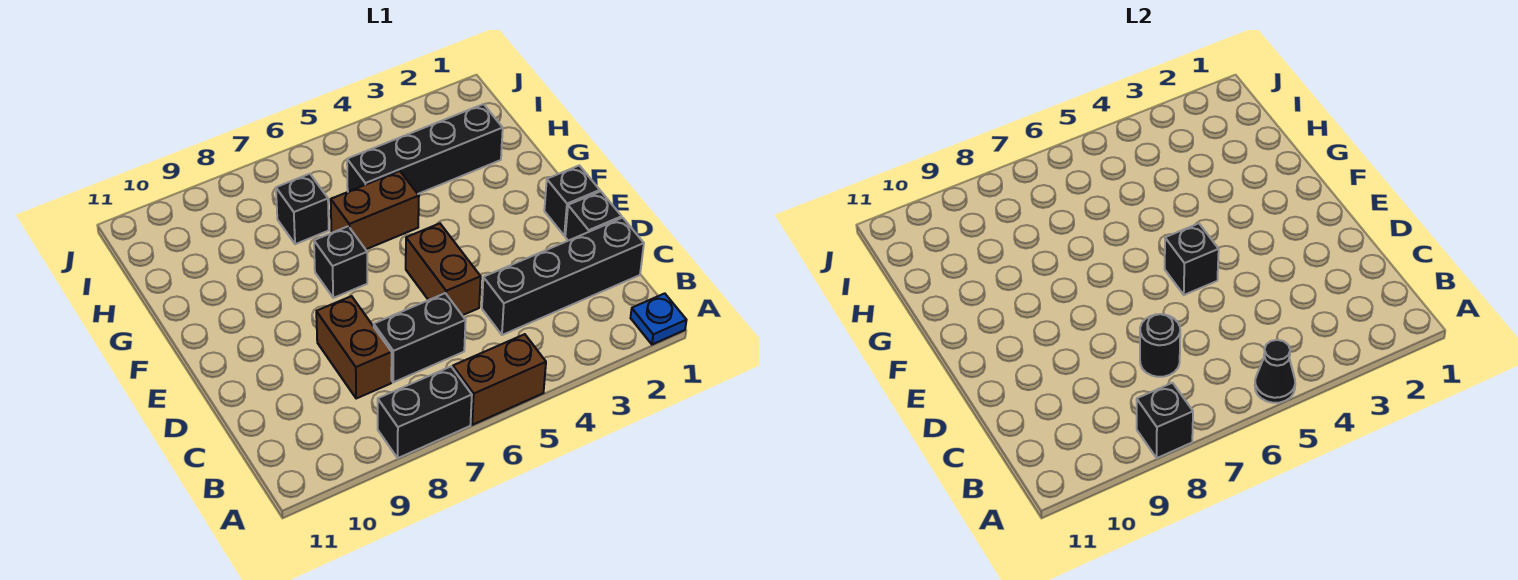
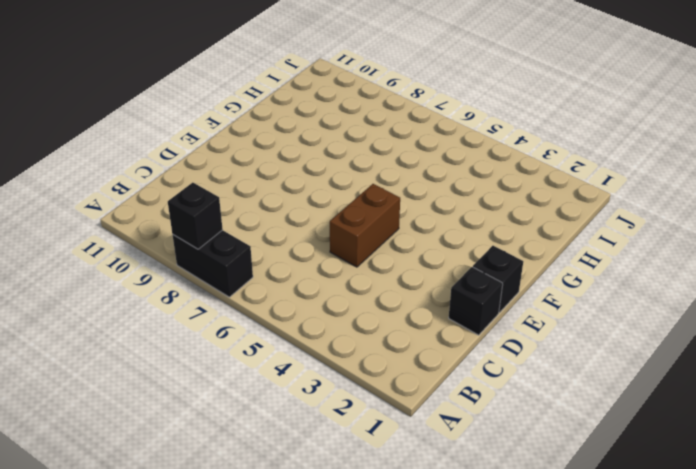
none -> blue plate A1 level 1
none -> brown brick A5:A6 level 1
none -> black brick C1:C4 level 1

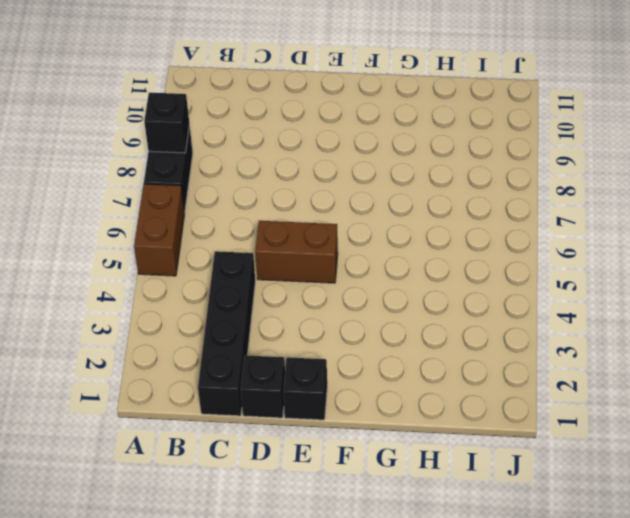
none -> blue plate A1 level 1
none -> black brick C6:C7 level 1
none -> brown brick C8:D8 level 1

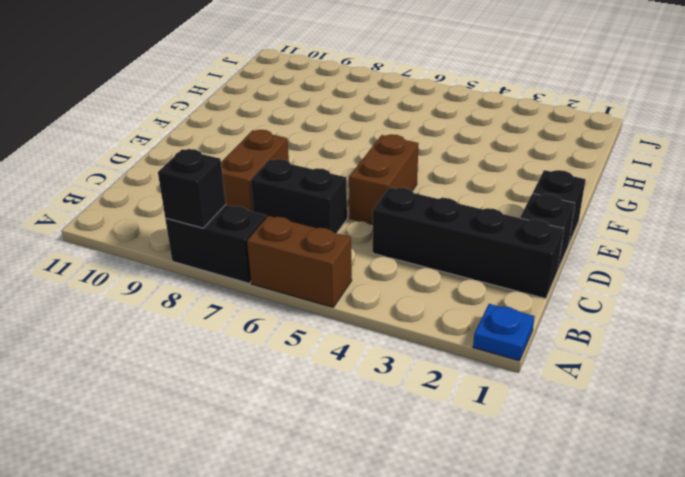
none -> black brick F7 level 1
none -> brown brick G5:G6 level 1
none -> black brick H2:H5 level 1

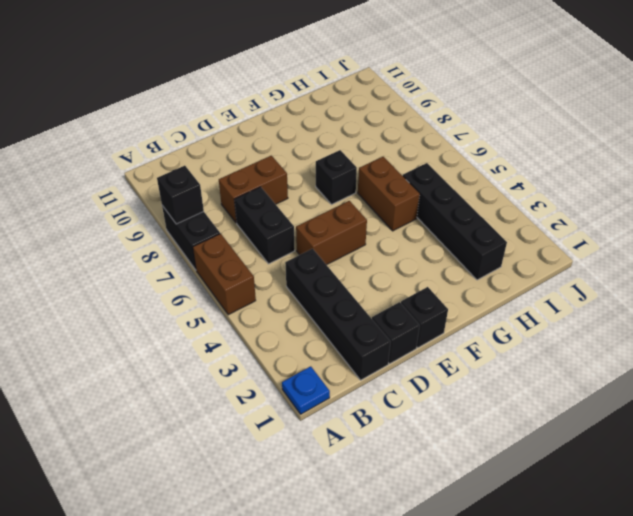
none -> black brick H7 level 1
none -> black cone A5 level 2
none -> black round brick C7 level 2

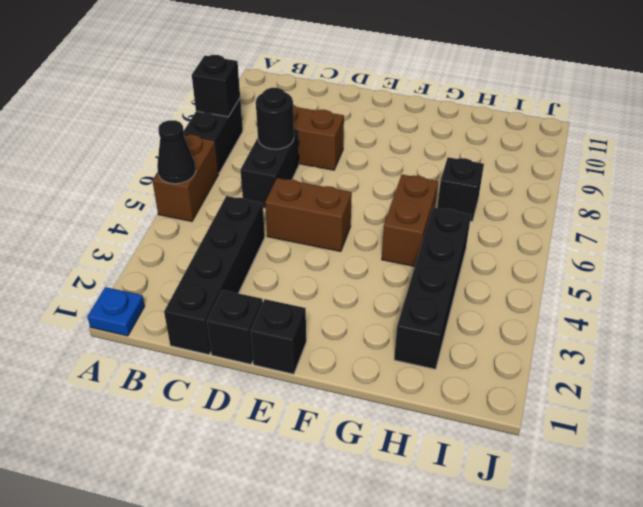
none -> black brick F7 level 1
none -> black brick E5 level 2

